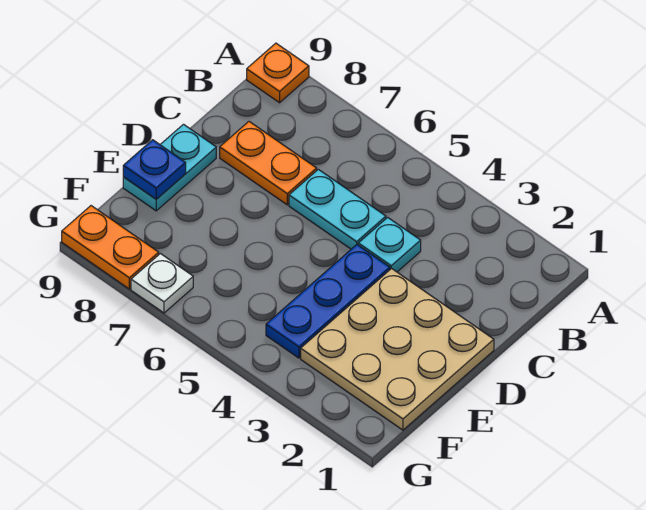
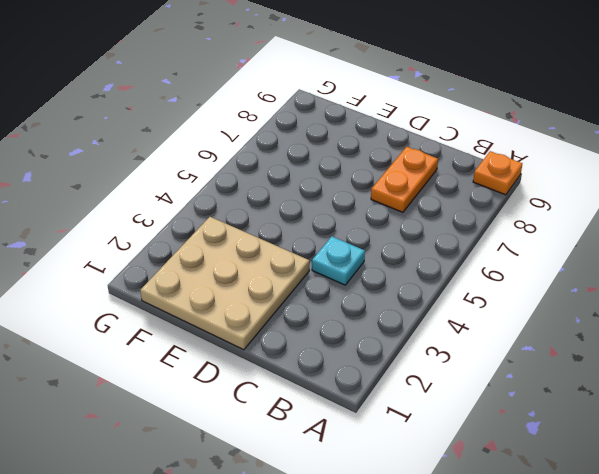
none -> cyan plate C5:C6 level 1
none -> blue plate D4:F4 level 1

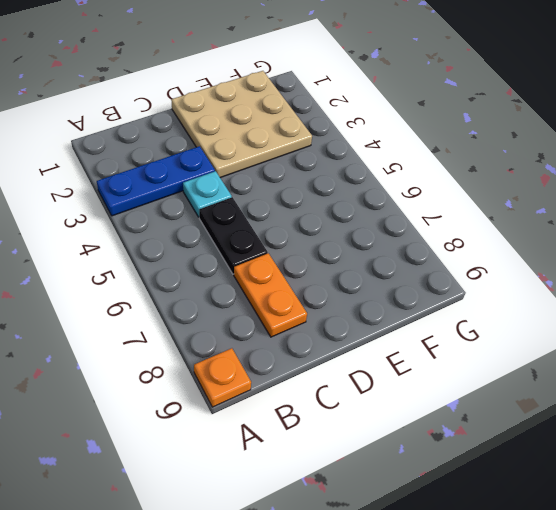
blue plate A3:C3 level 1 -> blue plate D4:F4 level 1
black plate C5:C6 level 1 -> cyan plate C5:C6 level 1
none -> cyan plate D9:E9 level 1
none -> white plate G7 level 1

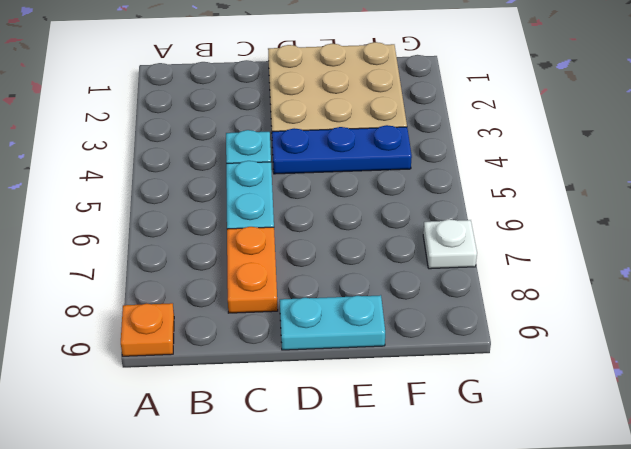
none -> orange plate G8:G9 level 1
none -> blue plate E9 level 2

